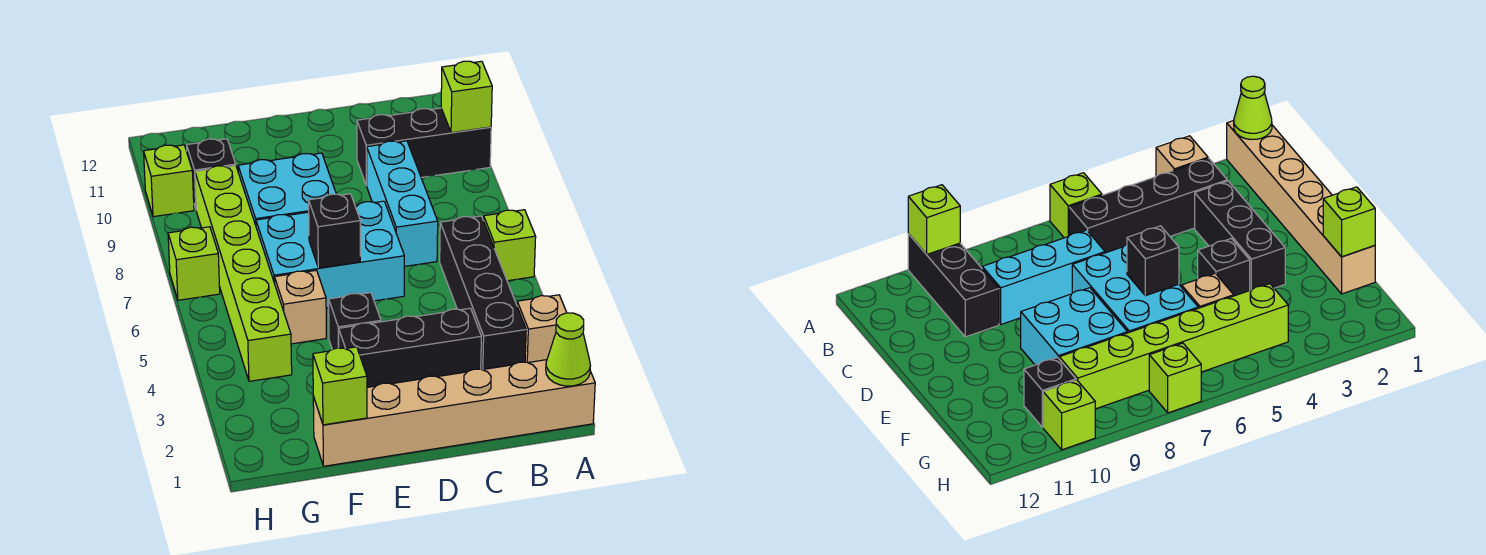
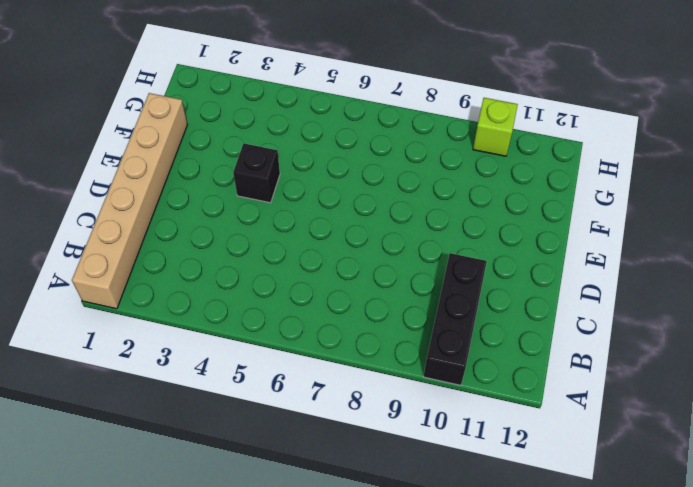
none -> tan brick A3 level 1
none -> lime brick A6 level 1
none -> black brick B3:B6 level 1

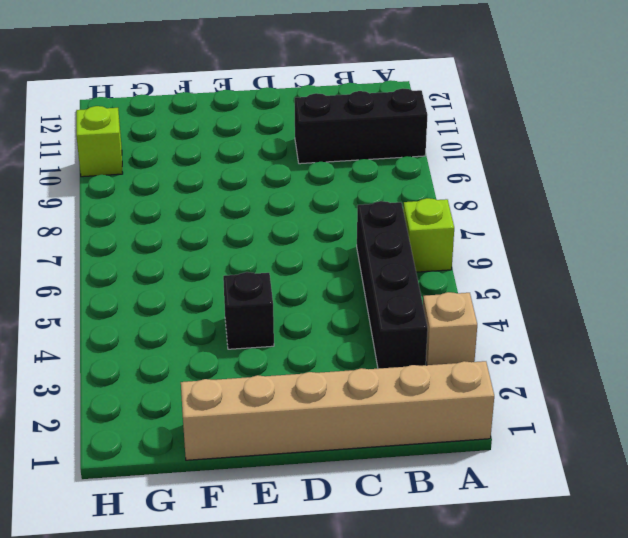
none -> black brick C3:E3 level 1
none -> cyan brick C7:C9 level 1
none -> cyan brick D6:F7 level 1

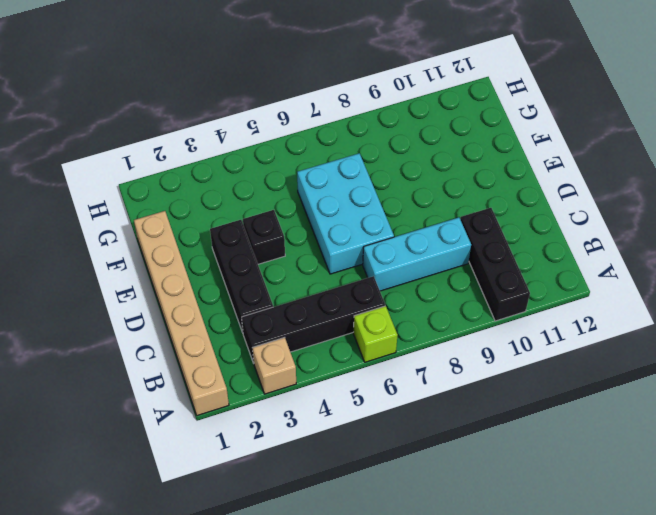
none -> cyan brick E8:F9 level 1
none -> tan brick F5 level 1
none -> lime brick G4:G9 level 1

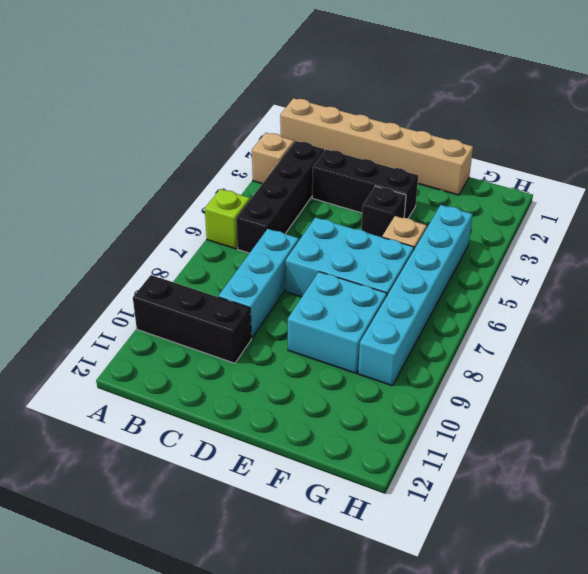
cyan brick G4:G9 level 1 -> lime brick G4:G9 level 1
none -> black brick G10 level 1
none -> lime brick H7 level 1
none -> lime brick H10 level 1

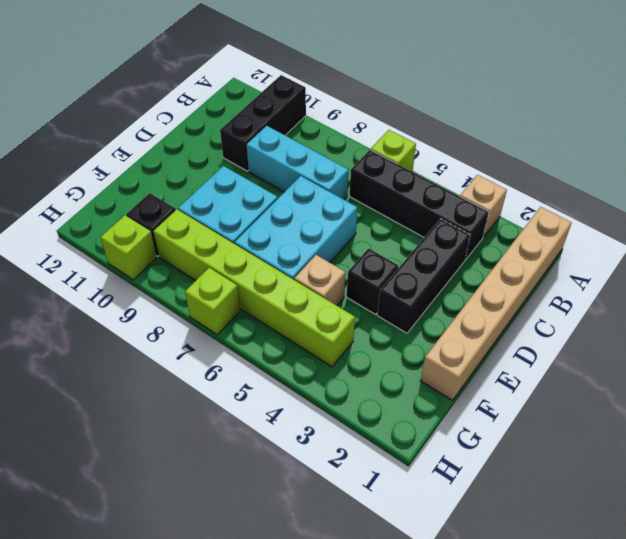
none -> lime cone A1 level 2
none -> lime brick A10 level 2
none -> black brick E6 level 2

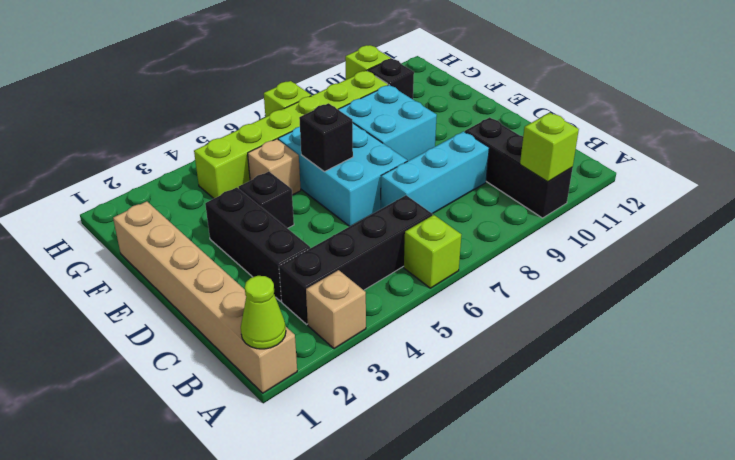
none -> lime brick F1 level 2

